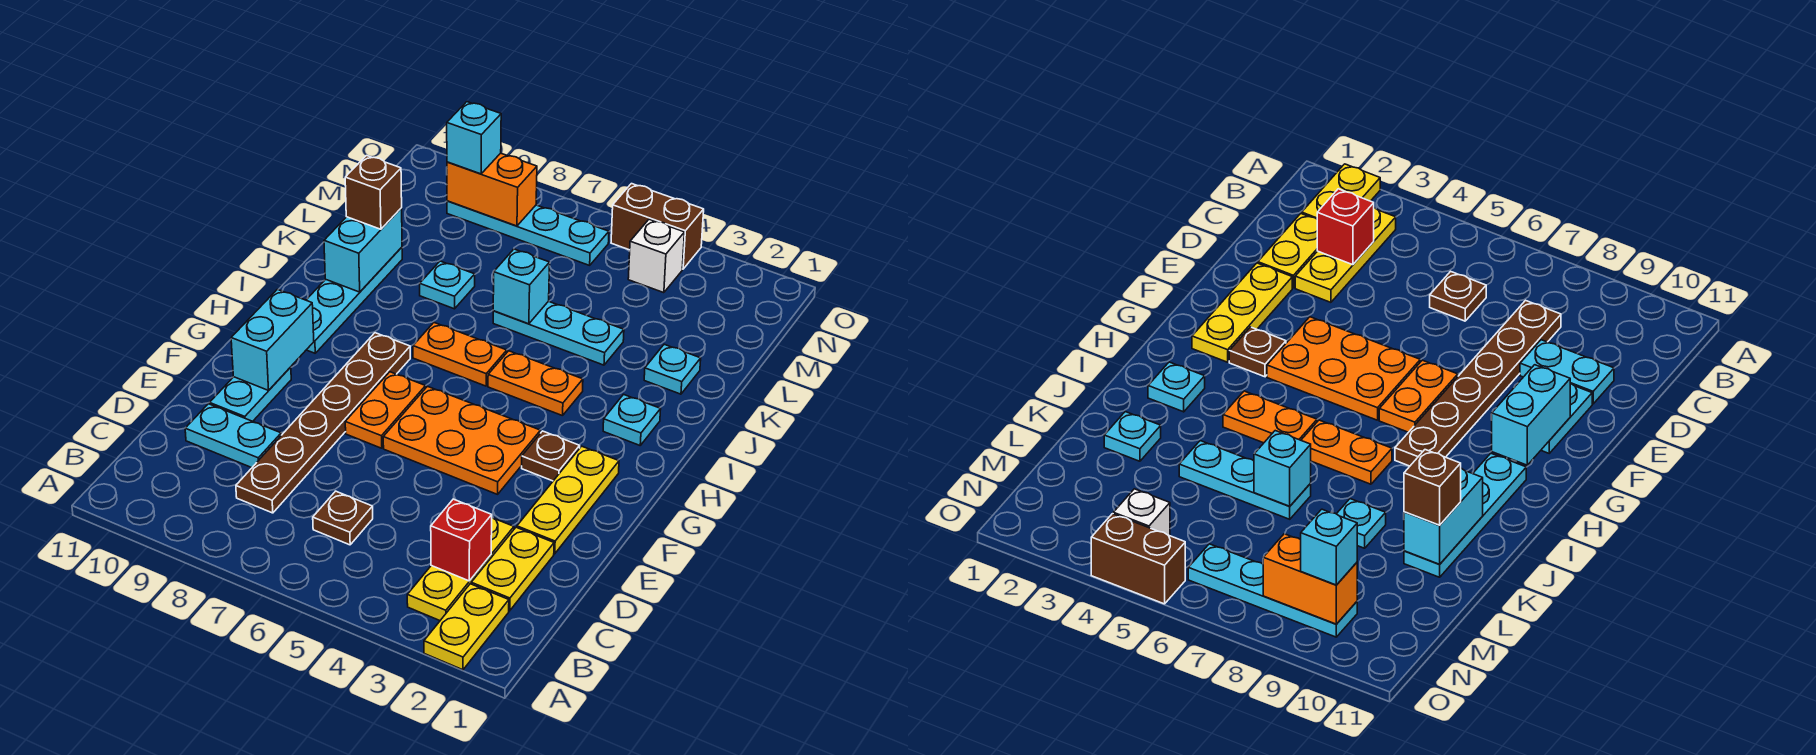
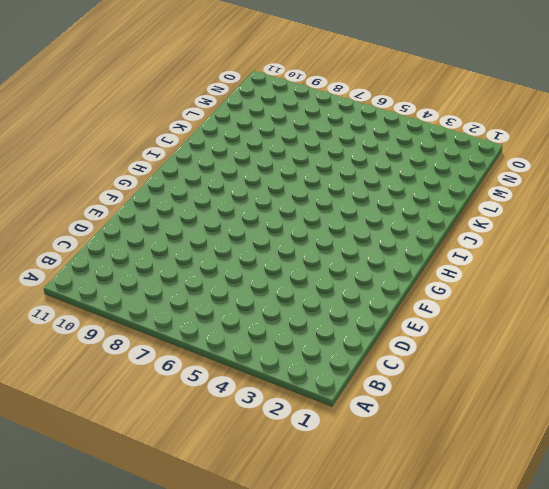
none -> yellow plate A2:B2 level 1
none -> yellow plate B3:D3 level 1
none -> yellow plate C2:D2 level 1

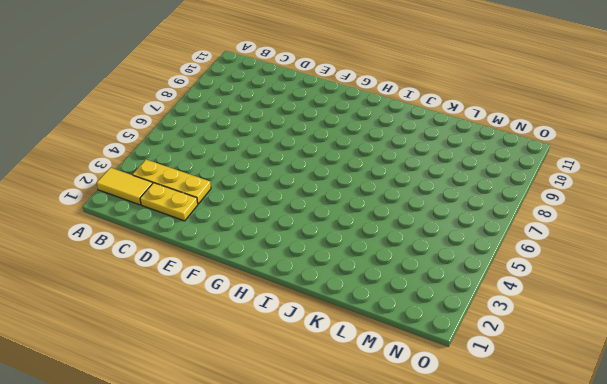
yellow tile A2:B2 level 1 -> yellow plate A2:B2 level 1
none -> brown plate C6 level 1
none -> brown plate C8:H8 level 1
none -> cyan plate D9:D10 level 1

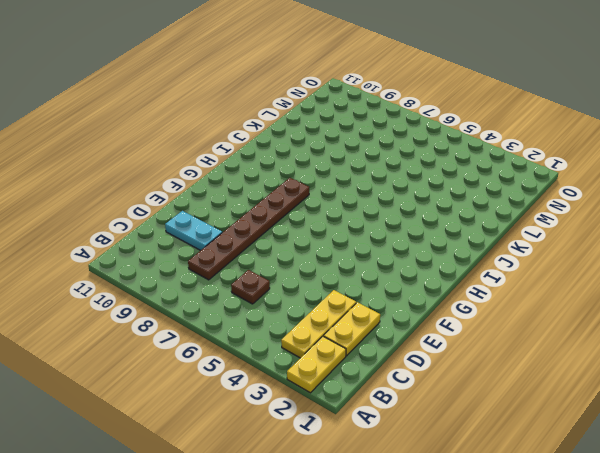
none -> yellow plate E2:G2 level 1
none -> cyan plate E10:F10 level 1
none -> orange plate F4:G6 level 1

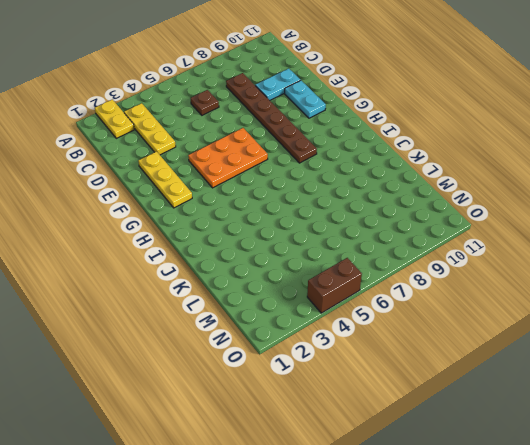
none -> yellow plate C2:D2 level 1
none -> orange plate F7:G7 level 1
none -> brown plate G3 level 1

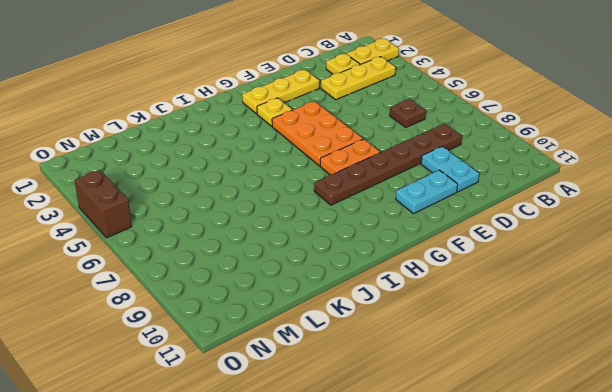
yellow plate C2 level 1 -> yellow plate C2:D2 level 1
yellow plate G3 level 1 -> brown plate G3 level 1
none -> cyan plate H10:K10 level 1
none -> cyan plate I2 level 1
none -> orange plate I4:I5 level 1

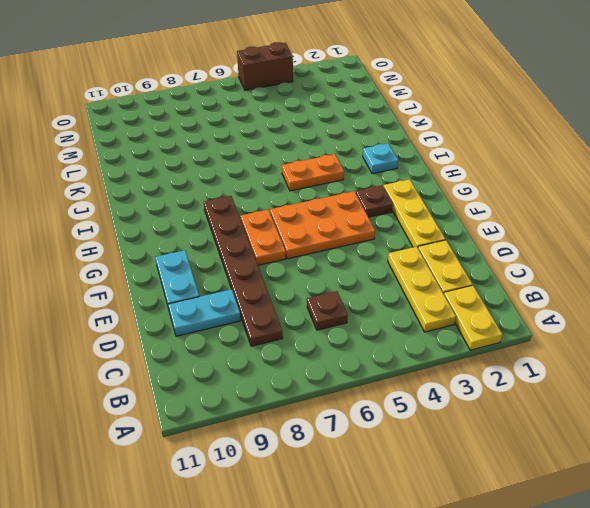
none -> cyan plate H10:K10 level 1
none -> orange plate I6:I7 level 1
none -> cyan plate K2 level 1

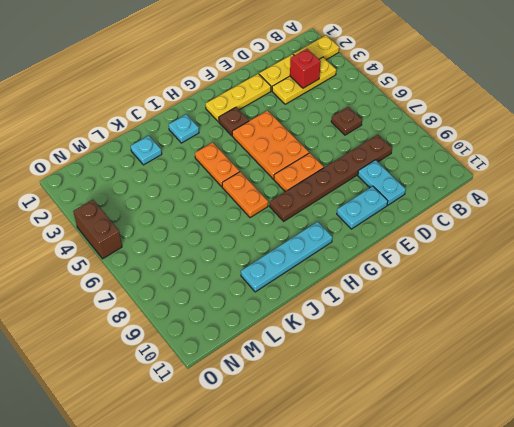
none -> cyan plate K4:K6 level 1
none -> cyan plate K8 level 1
none -> white brick N4 level 1

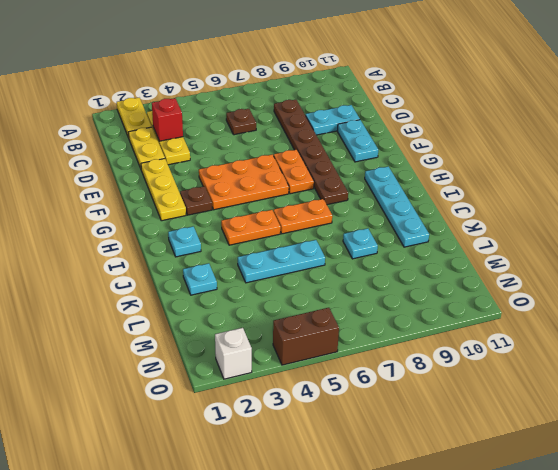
white brick O2 level 1 -> white brick N4 level 1
none -> cyan plate N6:N9 level 1
none -> cyan brick F10:G10 level 2
none -> cyan brick J10:K10 level 2

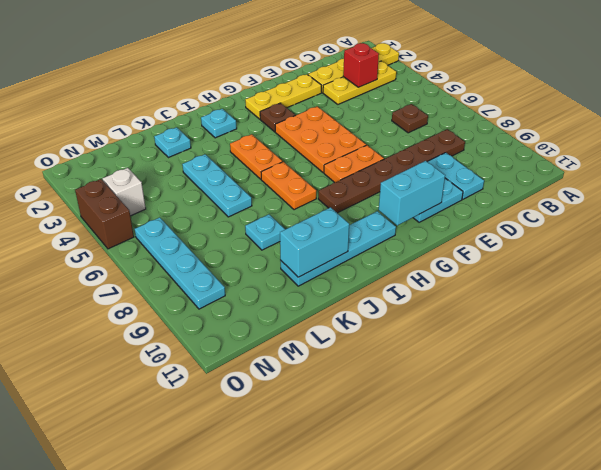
none -> cyan brick K6 level 2
none -> orange brick N8:N9 level 2
none -> brown brick K10 level 3

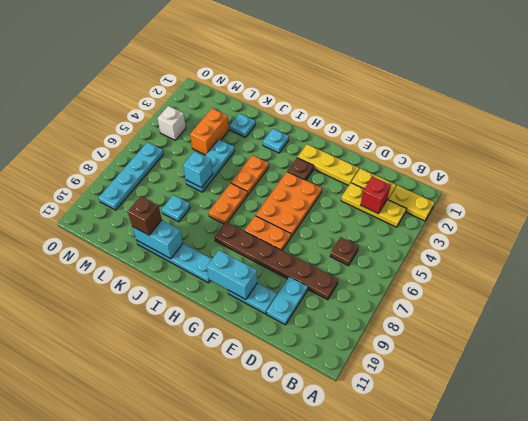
orange brick L3:L4 level 1 -> orange brick N8:N9 level 2
none -> brown brick O4:O5 level 1
none -> cyan brick N9 level 3

